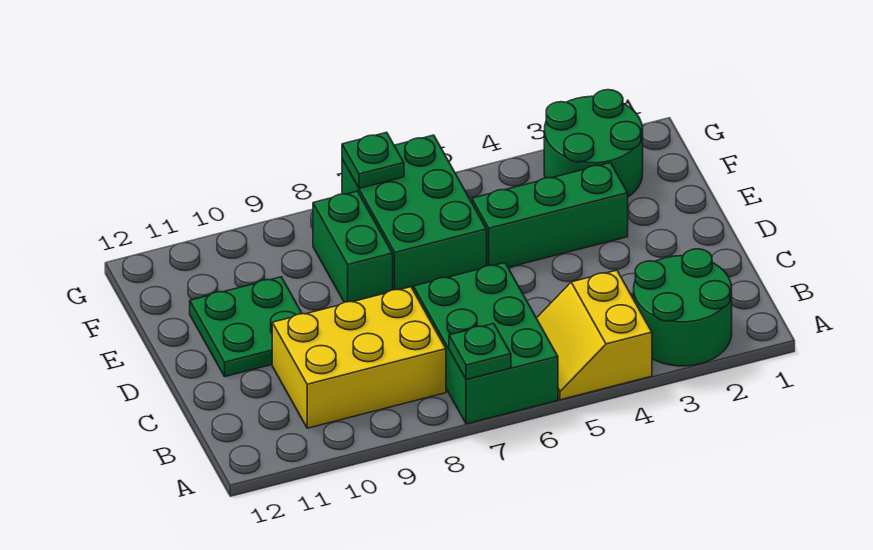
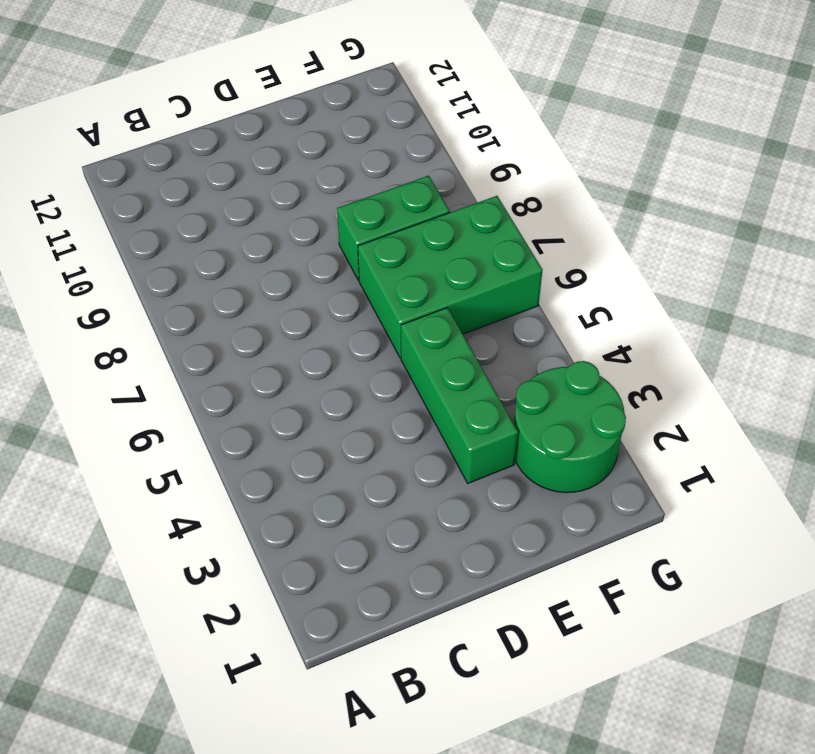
none -> green round brick A2:B3 level 1
none -> yellow slope A4:B5 level 1 top 4

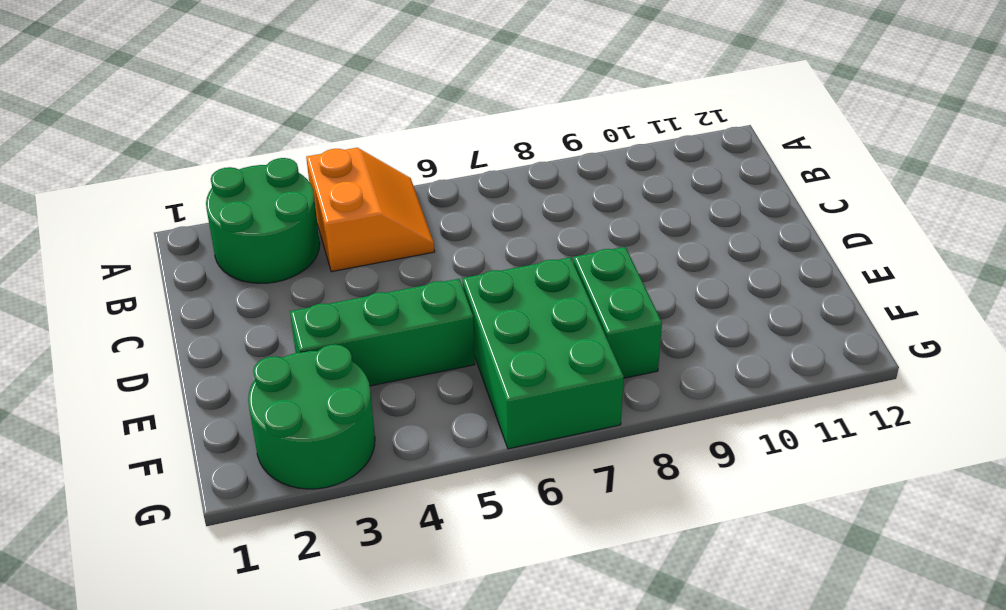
orange slope A4:B5 level 1 top 4 -> yellow slope A4:B5 level 1 top 4
none -> green brick A6:C7 level 1
none -> yellow brick B8:C10 level 1

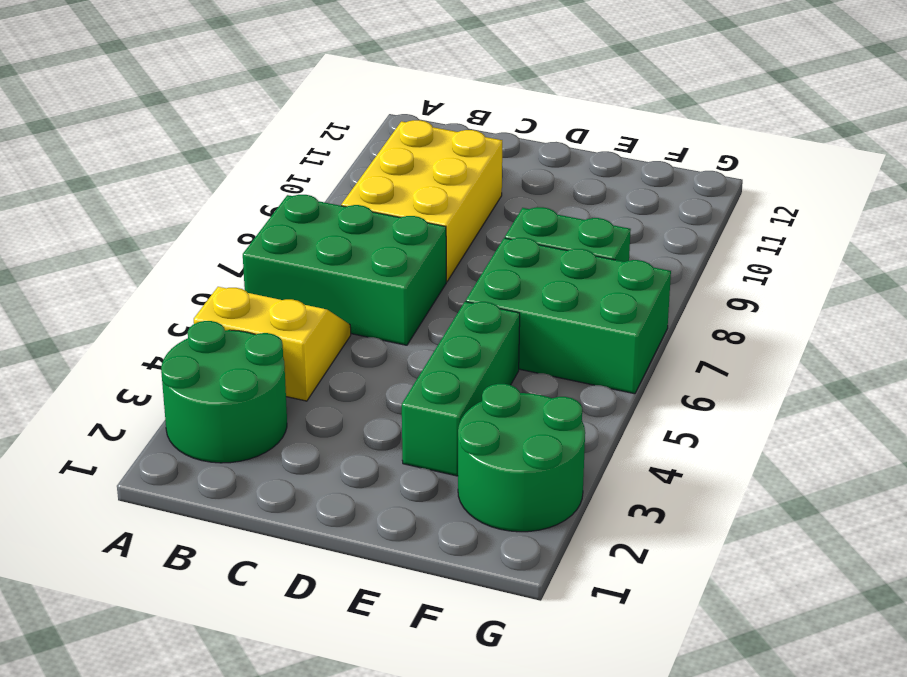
none -> green plate D10:E11 level 1
none -> green plate A7 level 2

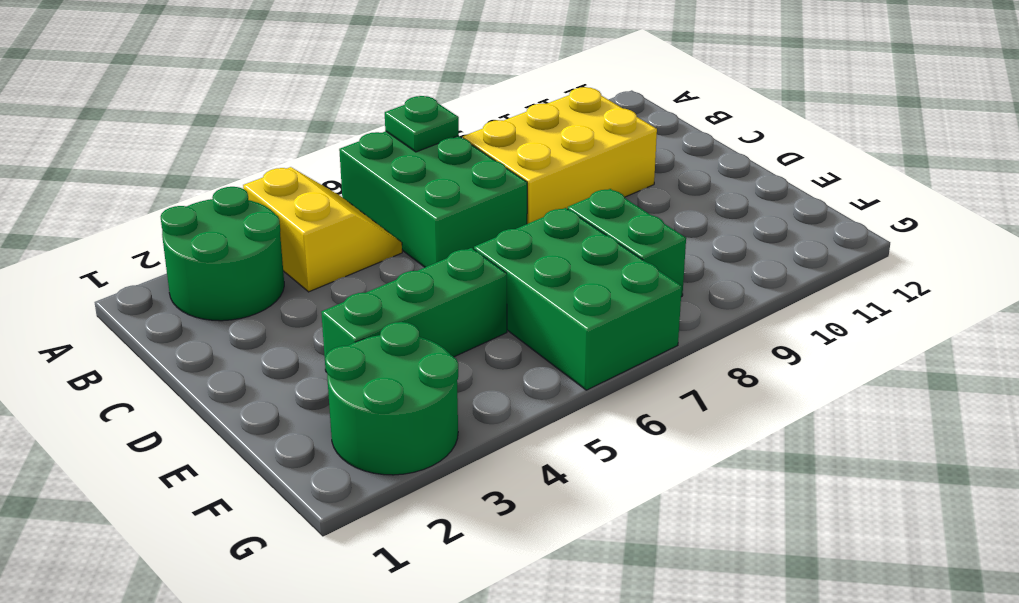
none -> green plate D10:E11 level 1
none -> green plate G7 level 2

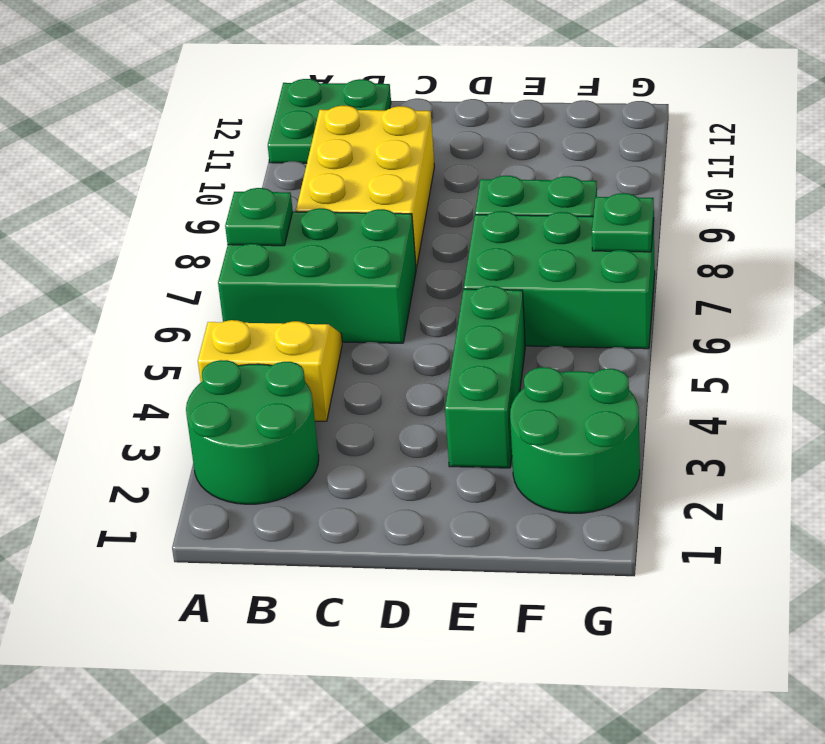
green plate A11:B12 level 1 -> green plate D10:E11 level 1

